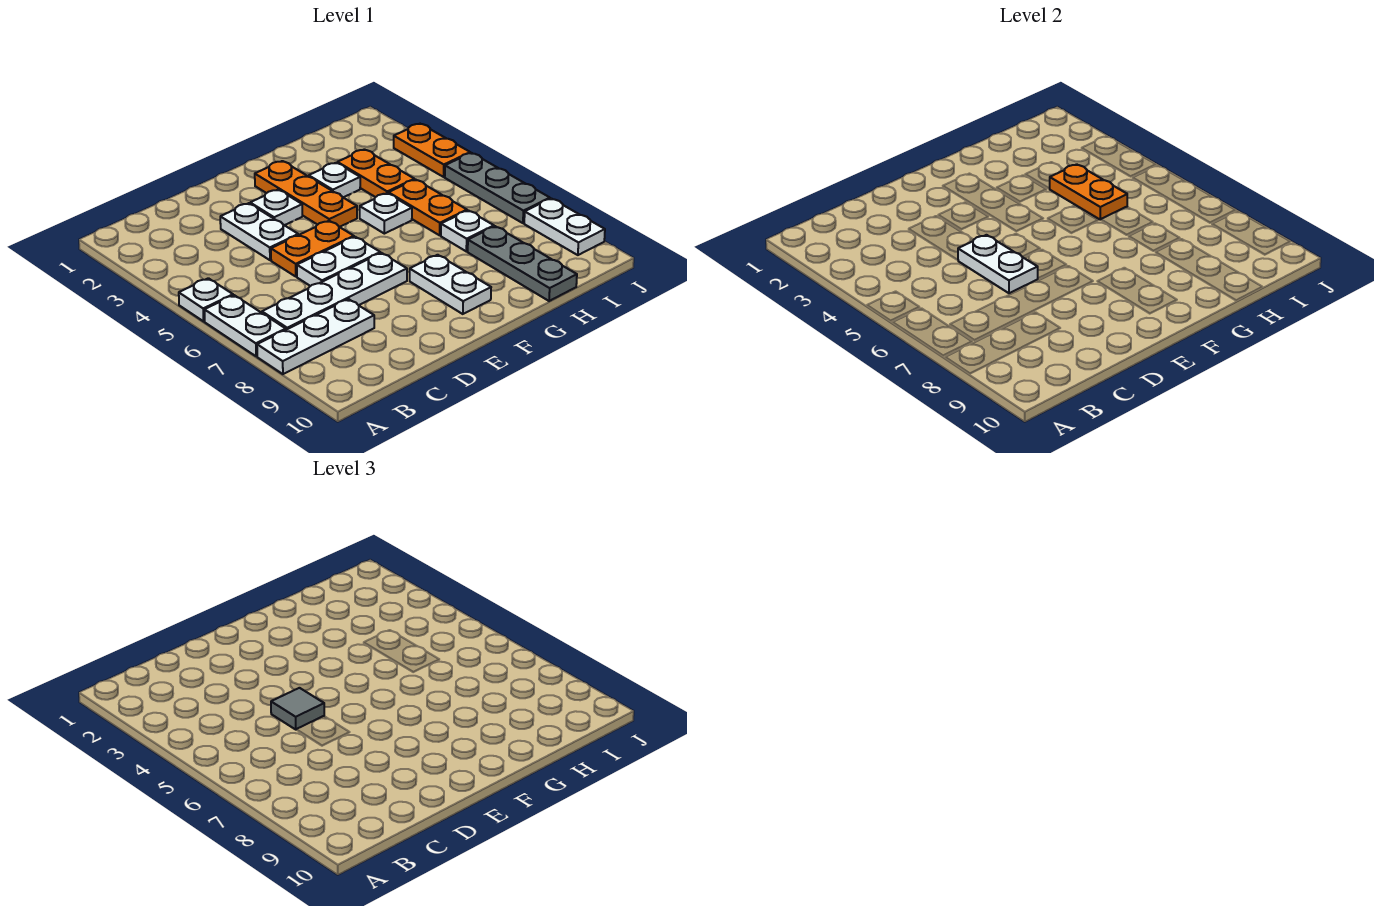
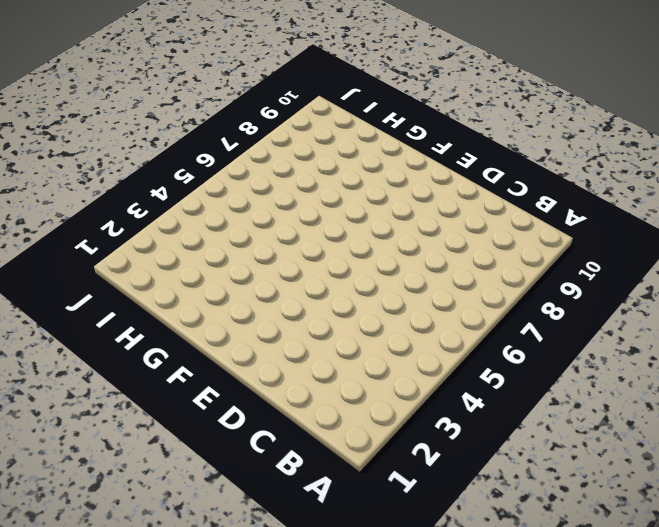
none -> white plate A5 level 1
none -> white plate A6:A7 level 1
none -> white plate A8:C8 level 1

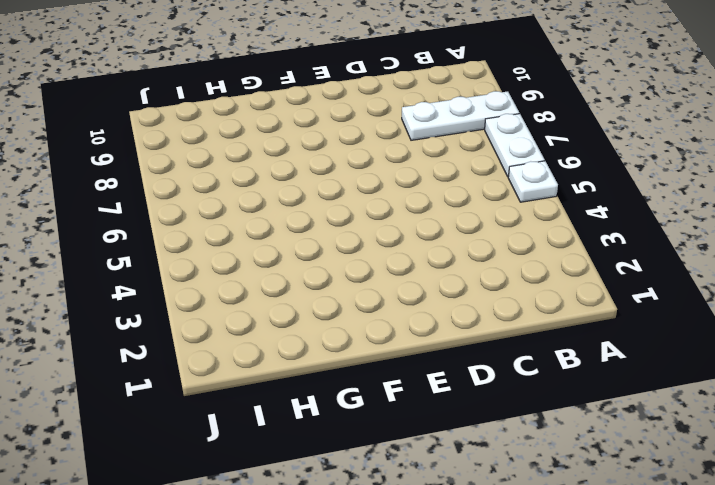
none -> white plate B7:E7 level 1
none -> white plate D3:D4 level 1
none -> orange plate D5:E5 level 1

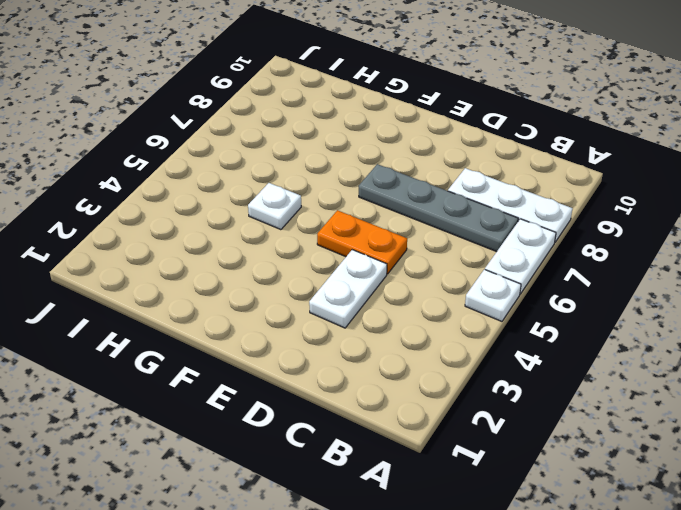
grey plate B7:E7 level 1 -> white plate B7:E7 level 1
none -> white plate D6:E6 level 1
none -> white plate E3 level 1
none -> orange plate F2:F4 level 1

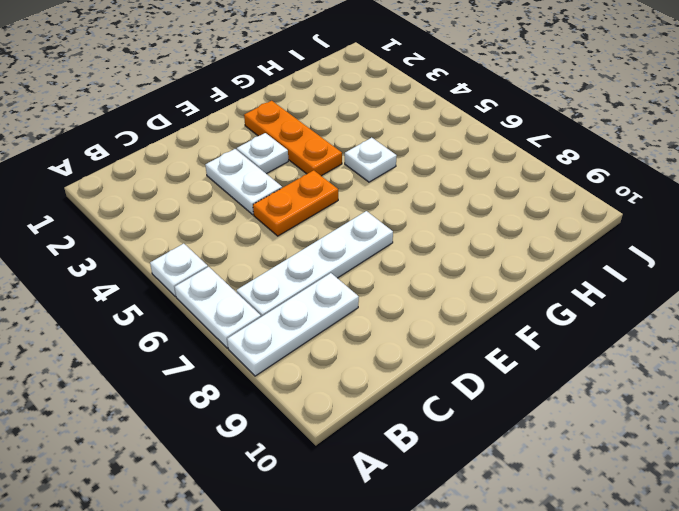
none -> white plate D6:E6 level 1
none -> white plate F8:F9 level 1
none -> white plate G3 level 1

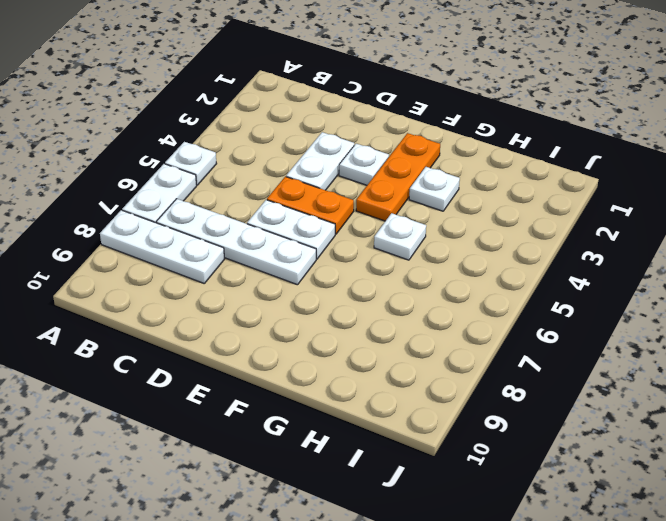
none -> white plate F8:F9 level 1
none -> orange plate H3:H4 level 1
none -> orange plate H5:H6 level 1

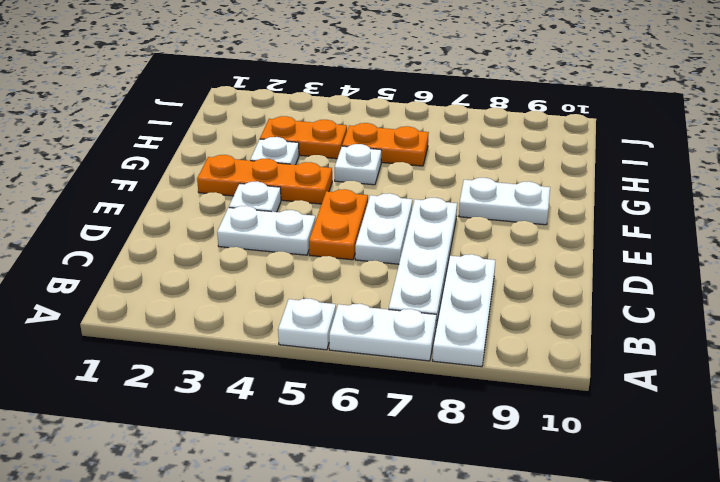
none -> white plate H7 level 1
none -> grey plate H8:H10 level 1
none -> orange plate J3:J4 level 1

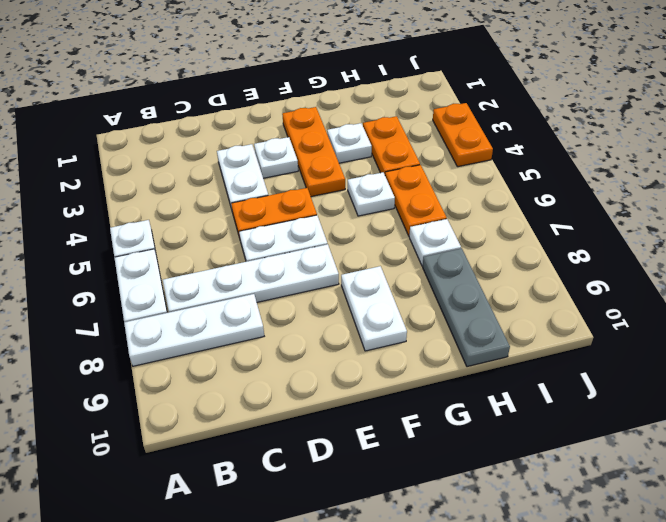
none -> grey plate J5:J7 level 1
none -> white plate J8:J9 level 1
none -> white plate D5:D6 level 2

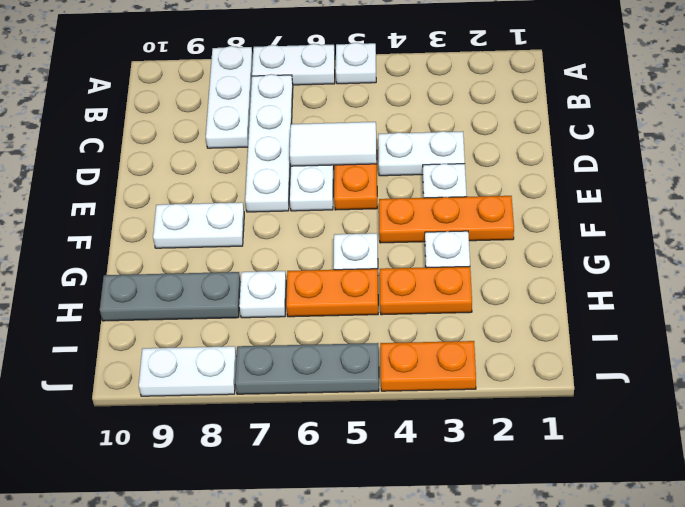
white tile D5:D6 level 2 -> white plate D5:D6 level 2
none -> orange plate H4:H5 level 2
none -> grey tile D5 level 3

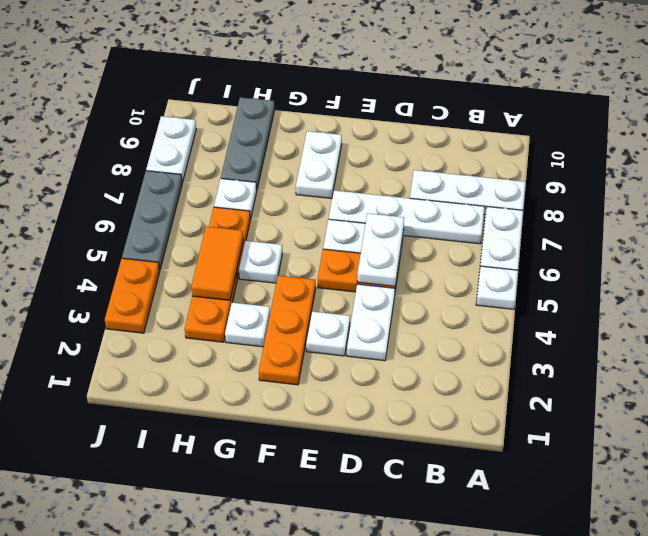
orange tile H4:H5 level 2 -> orange plate H4:H5 level 2
none -> grey tile D5 level 3

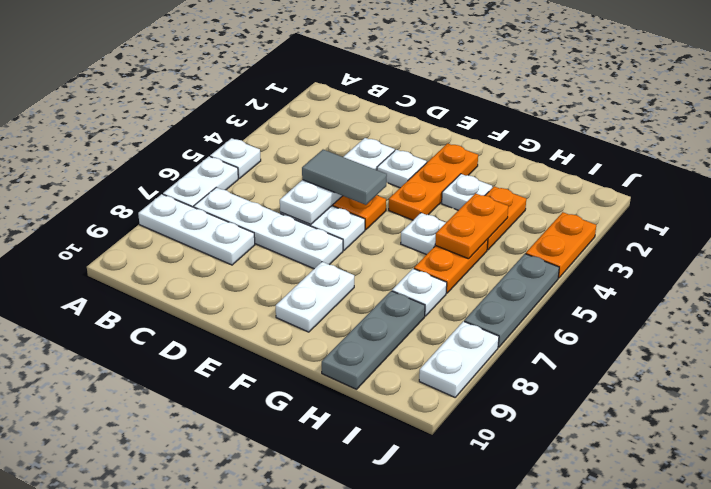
grey tile D5:E5 level 3 -> grey tile D5 level 3

